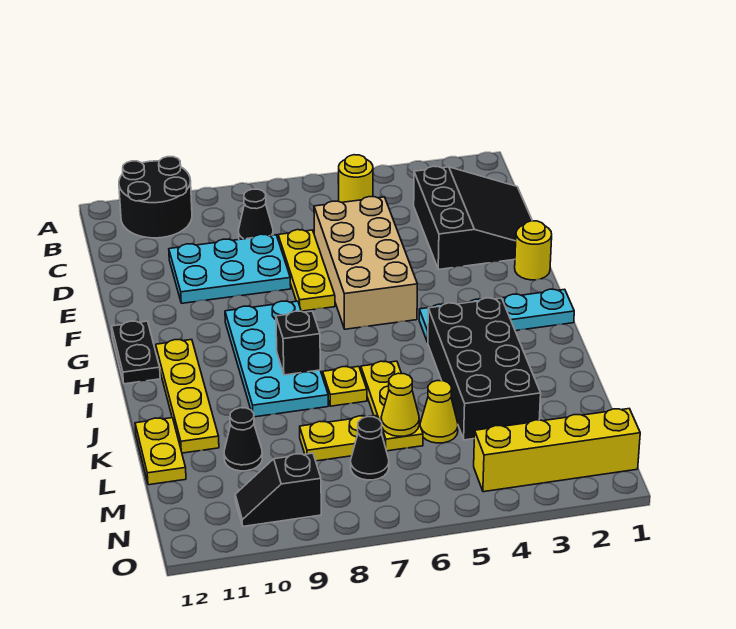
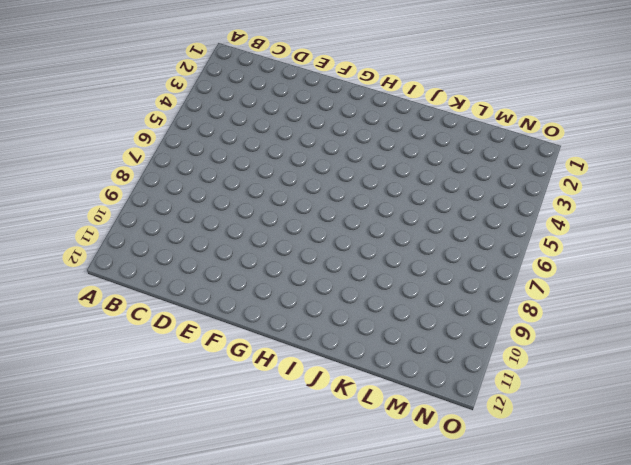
none -> black round brick A10:B11 level 1
none -> yellow round brick B5 level 1
none -> black slope C1:E3 level 1 top 3

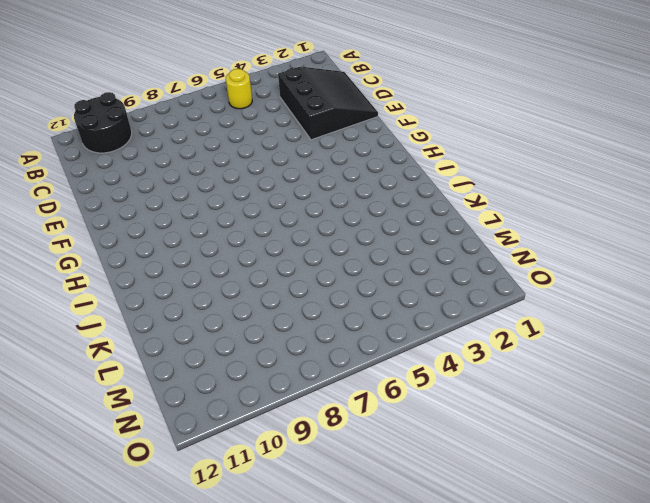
none -> black cone C8 level 1
none -> tan brick D5:G6 level 1
none -> yellow plate D7:F7 level 1

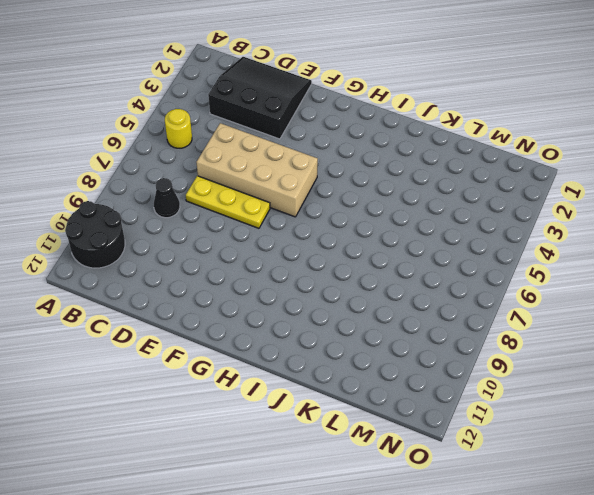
none -> cyan plate D8:E10 level 1
none -> yellow round brick F1 level 1
none -> cyan plate G8:J9 level 1

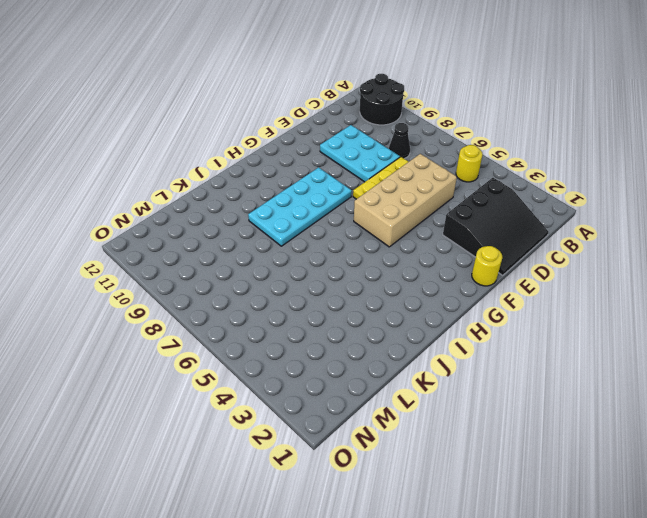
none -> black plate G12:H12 level 1
none -> cyan plate H1:H4 level 1
none -> yellow plate H11:K11 level 1

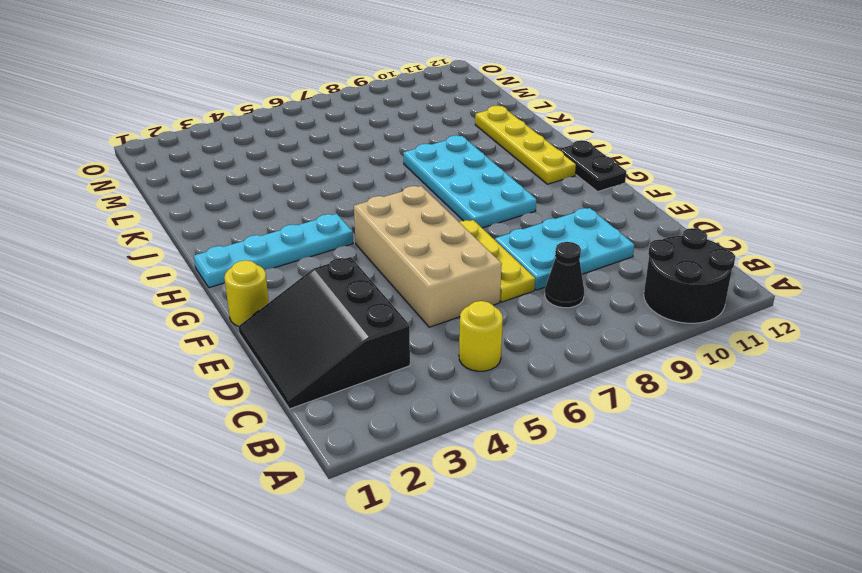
none -> black brick I3:L4 level 1
none -> yellow plate J6:L6 level 1
none -> yellow plate J7 level 1

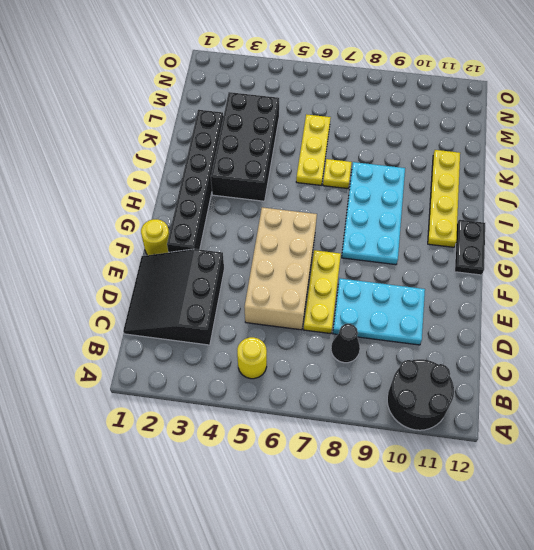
black brick F2:K2 level 1 -> cyan plate H1:H4 level 1
none -> yellow plate K12:L12 level 1
none -> yellow cone L5 level 1
none -> yellow plate L7:L8 level 1

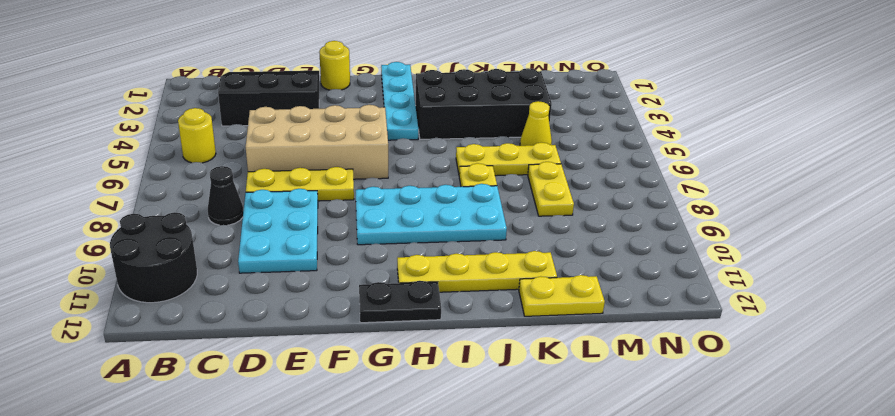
none -> black cone L10 level 1
none -> black cone M7 level 1
none -> yellow brick N1:N4 level 1

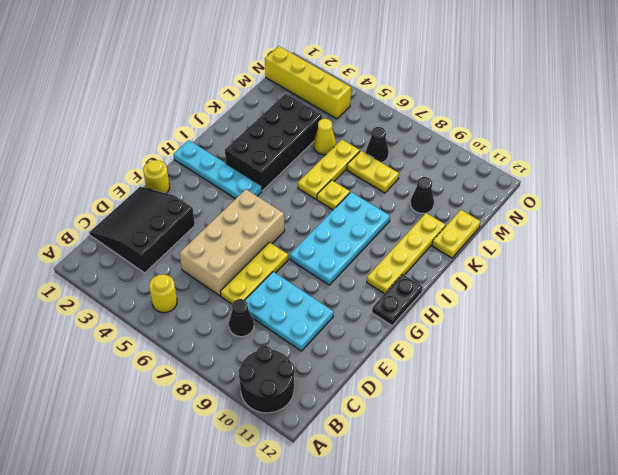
none -> black slope N9:N10 level 1 top 9
none -> black brick I8 level 2
none -> yellow cone L6 level 2

